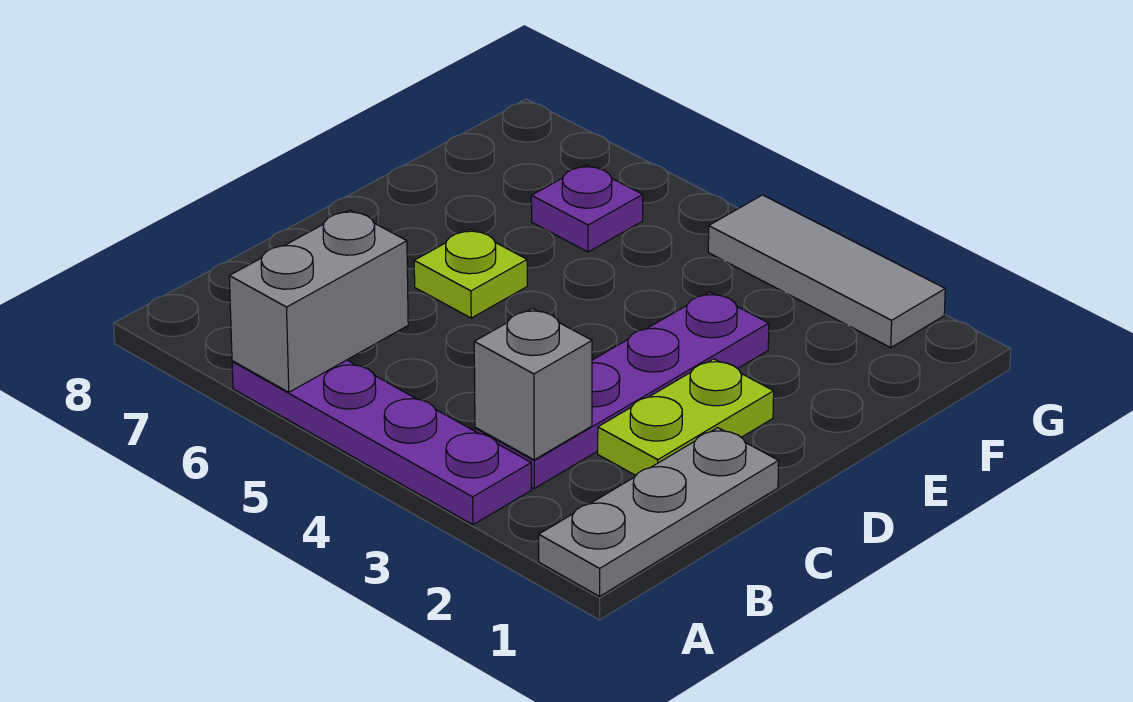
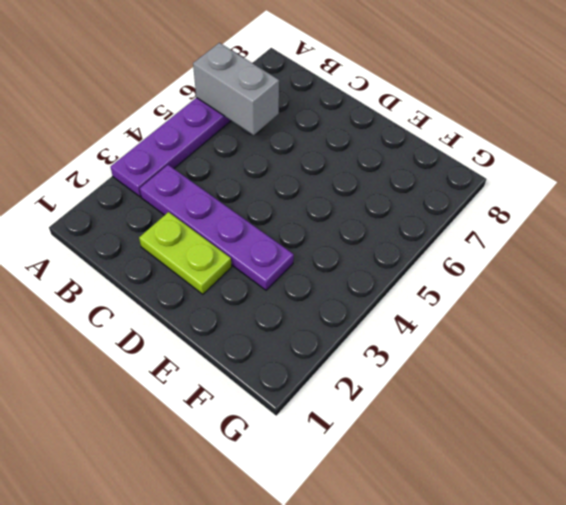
none -> grey plate A1:C1 level 1
none -> lime plate D6 level 1

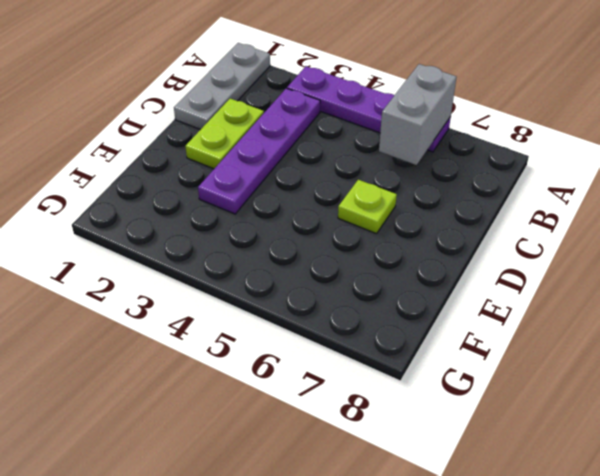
none -> purple plate F6 level 1
none -> grey tile G2:G4 level 1

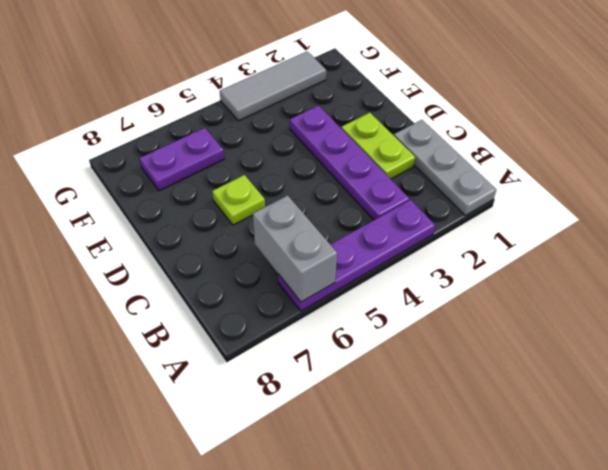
purple plate F6:F7 level 1 -> purple plate F6 level 1
none -> grey brick B3 level 2

